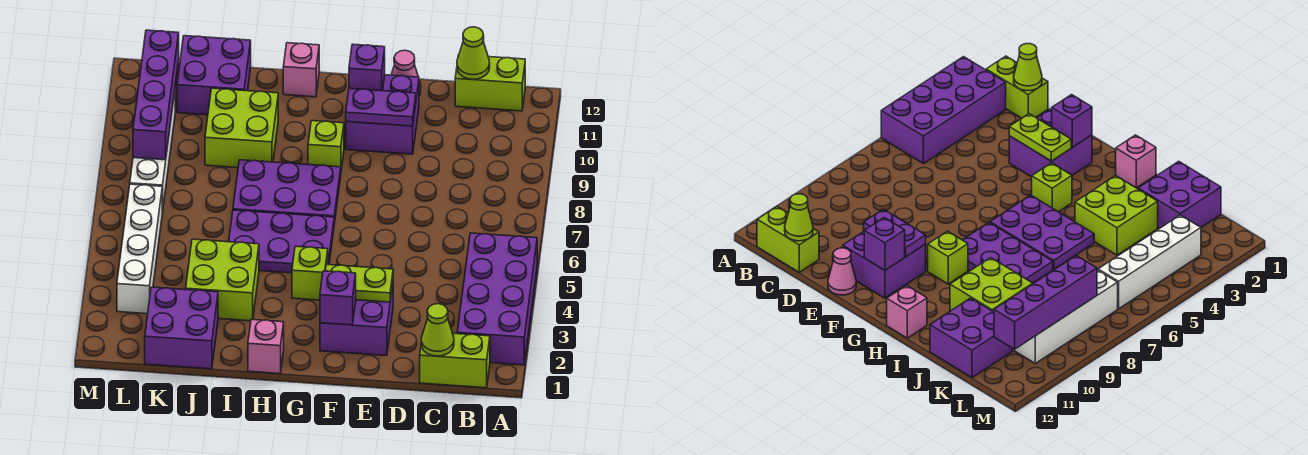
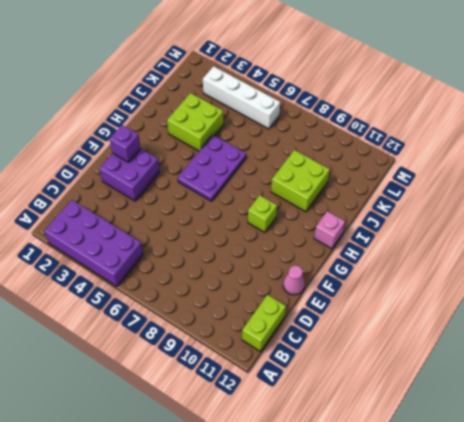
none -> lime brick B1:C1 level 1
none -> purple brick E10:F11 level 1
none -> lime brick G4 level 1

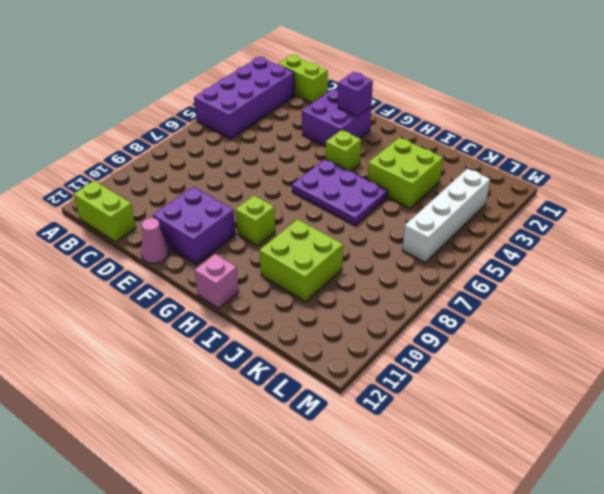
none -> purple plate G7:I8 level 1
none -> pink brick H1 level 1
none -> purple brick J1:K2 level 1

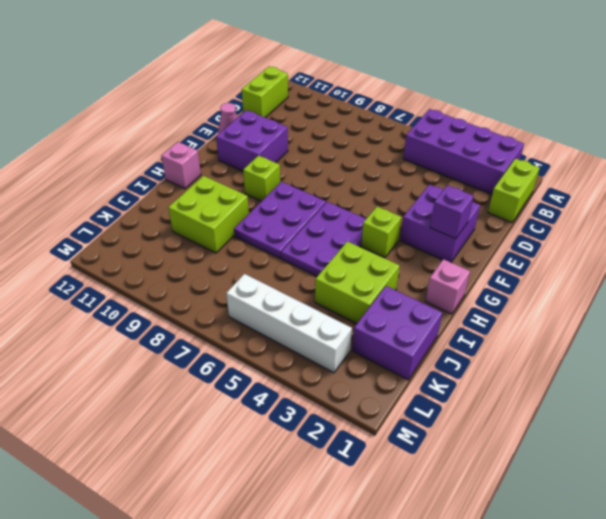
none -> purple brick J11:K12 level 1
none -> white brick L7:L10 level 1
none -> lime cone C1 level 2

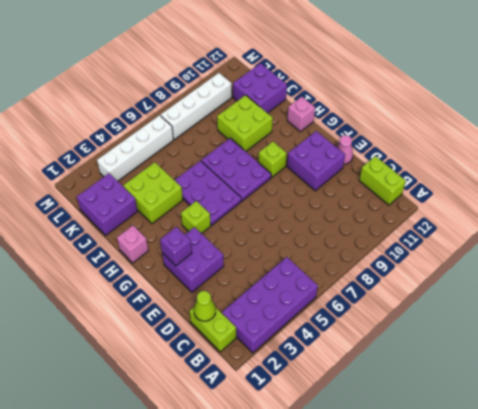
none -> lime cone C12 level 2
none -> lime plate E3:F3 level 2
none -> purple plate E10:F10 level 2

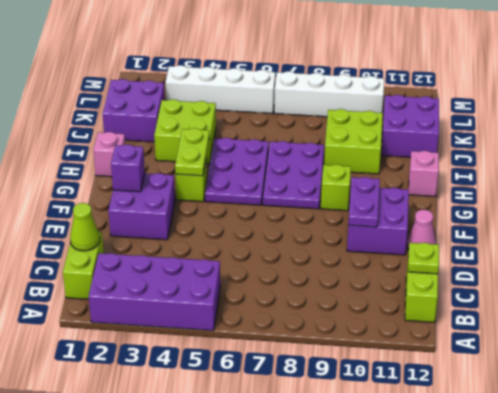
lime plate C12 level 2 -> lime cone C12 level 2
lime plate G4:H4 level 2 -> lime plate E3:F3 level 2
none -> purple brick F11 level 2
none -> purple brick L8:L11 level 2

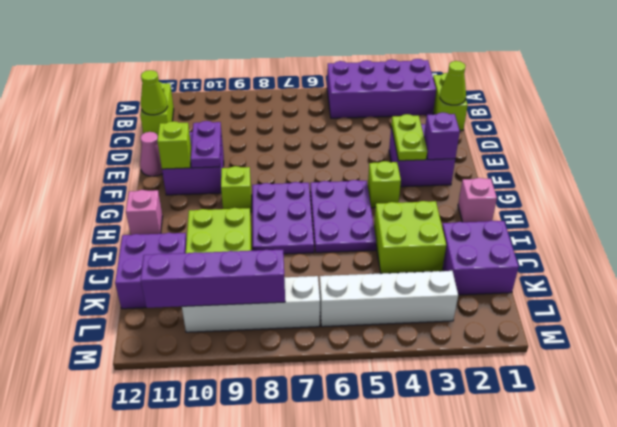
lime brick F11 level 2 -> purple brick F11 level 2

